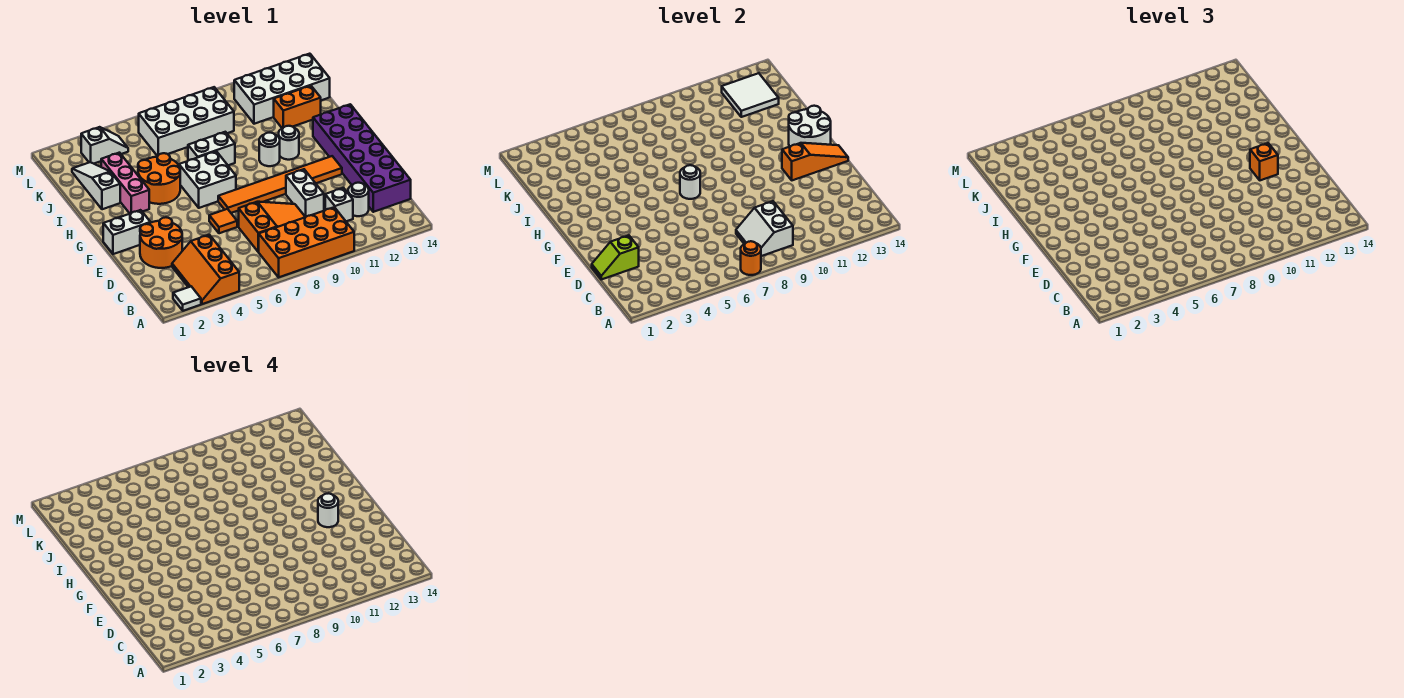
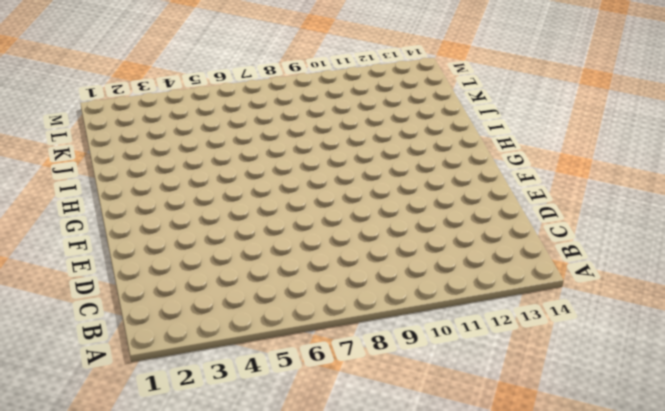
none -> white tile A2 level 1
none -> orange slope A3:C4 level 1 top 4
none -> orange brick A7:B10 level 1
none -> orange slope C7:D9 level 1 top 7

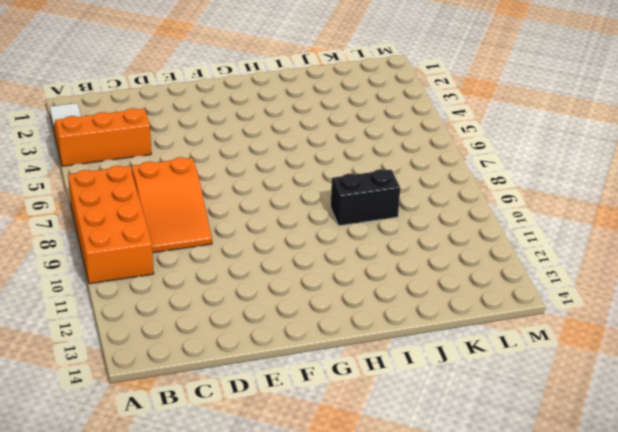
black brick I9:J9 level 1 -> none
none -> white brick C11 level 1
none -> white round brick C12 level 1
none -> purple brick C13:H14 level 1
none -> orange round brick D2:E3 level 1

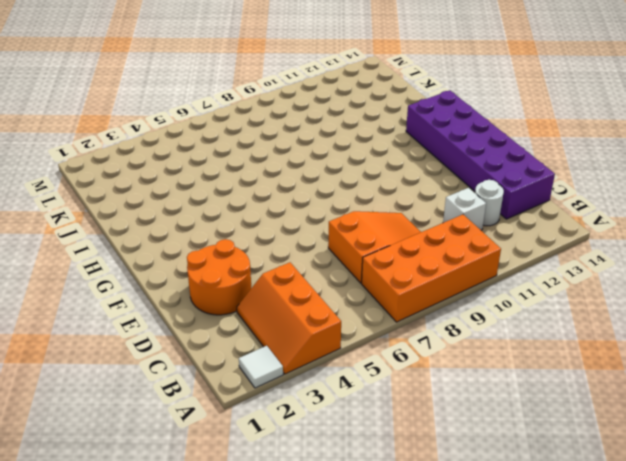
none -> white brick D10:E10 level 1
none -> orange tile E6 level 1
none -> white brick F1:F2 level 1
none -> orange tile F7:F12 level 1

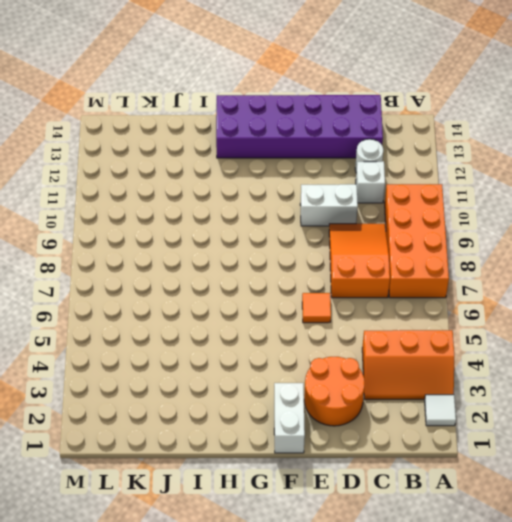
none -> orange tile F7:F12 level 1
none -> white brick G6:H7 level 1
none -> pink brick H3:J3 level 1
none -> orange round brick H4:I5 level 1

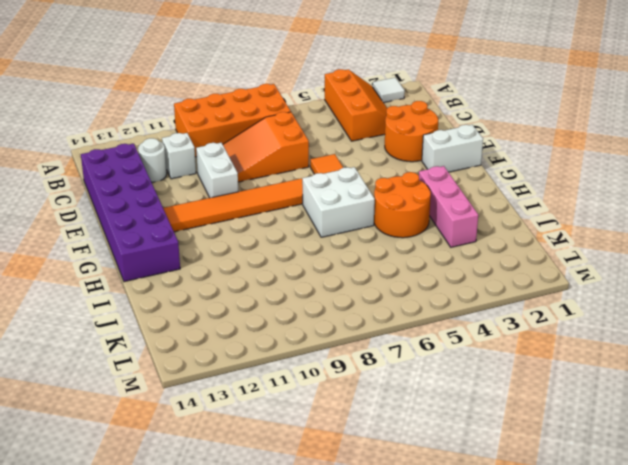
none -> white round brick H10 level 1
none -> white round brick H11 level 1
none -> white slope I2:K2 level 1 top I
none -> white brick I7:I8 level 1

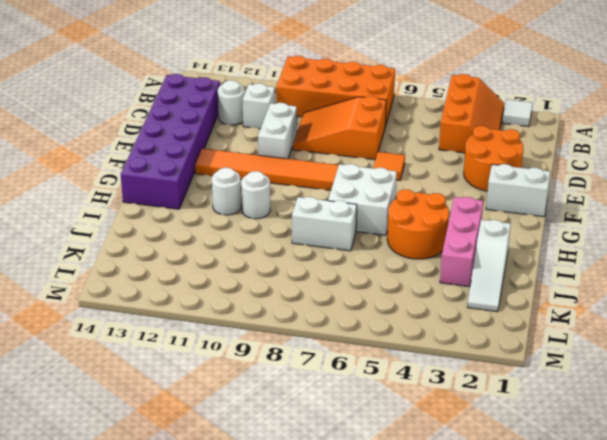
none -> orange brick J12:J13 level 1
none -> white brick K6:L9 level 1
none -> white brick K11:L14 level 1
none -> white slope L3:L4 level 1 top 3

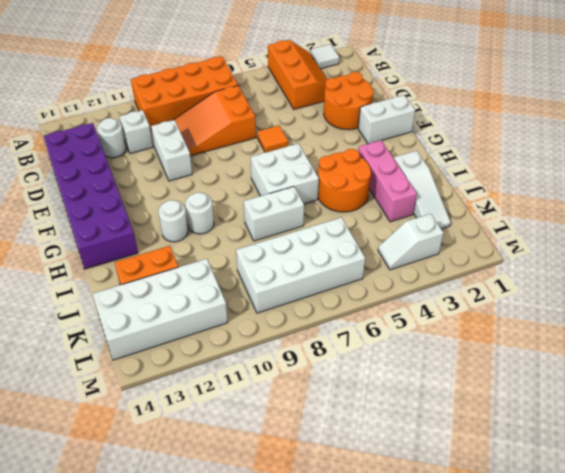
none -> orange tile F7:F12 level 1
none -> orange round brick A7 level 2
none -> white slope B8:C9 level 2 top 9
none -> lime slope D1:D2 level 2 top 2

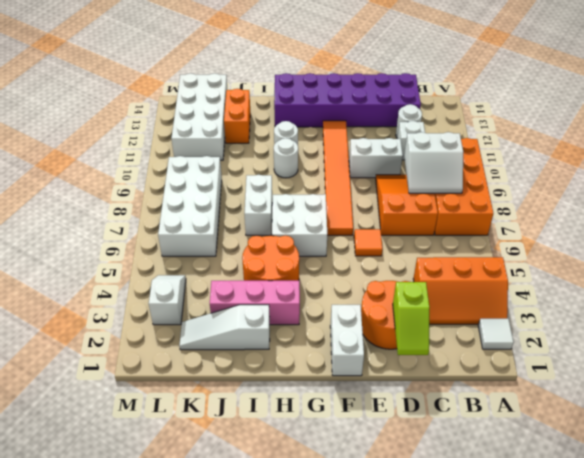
none -> orange round brick A7 level 2
none -> orange slope F12:F14 level 2 top 12
none -> white round brick G7 level 2
none -> white round brick G13:H14 level 2

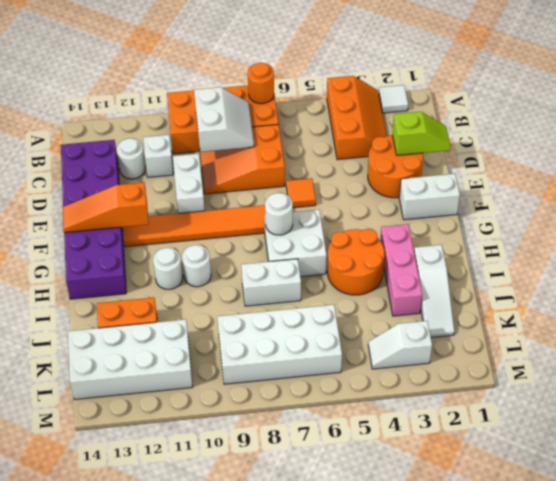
none -> white round brick G13:H14 level 2
none -> white tile K12:L13 level 2
none -> orange brick F12 level 3
none -> white round brick F12 level 4

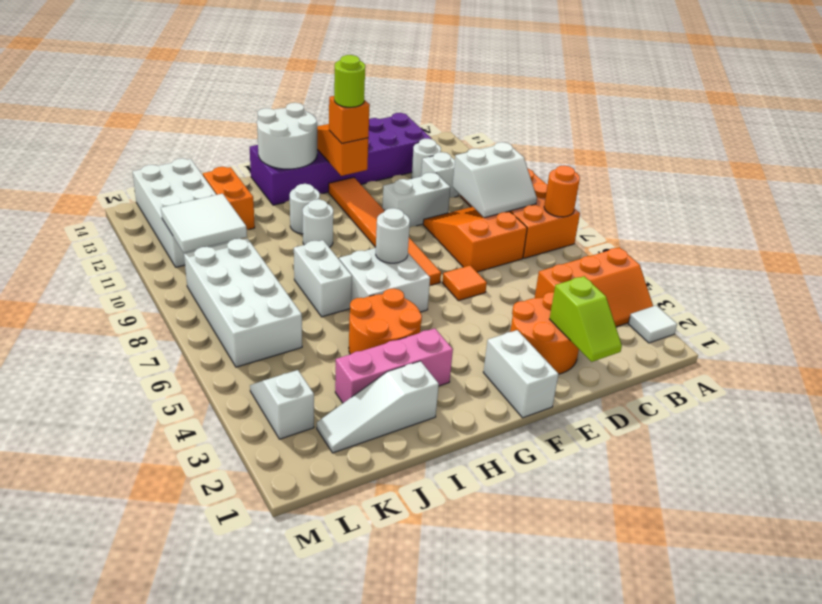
lime round brick F12 level 4 -> white round brick F12 level 4
white tile K10:L11 level 2 -> white tile K12:L13 level 2

